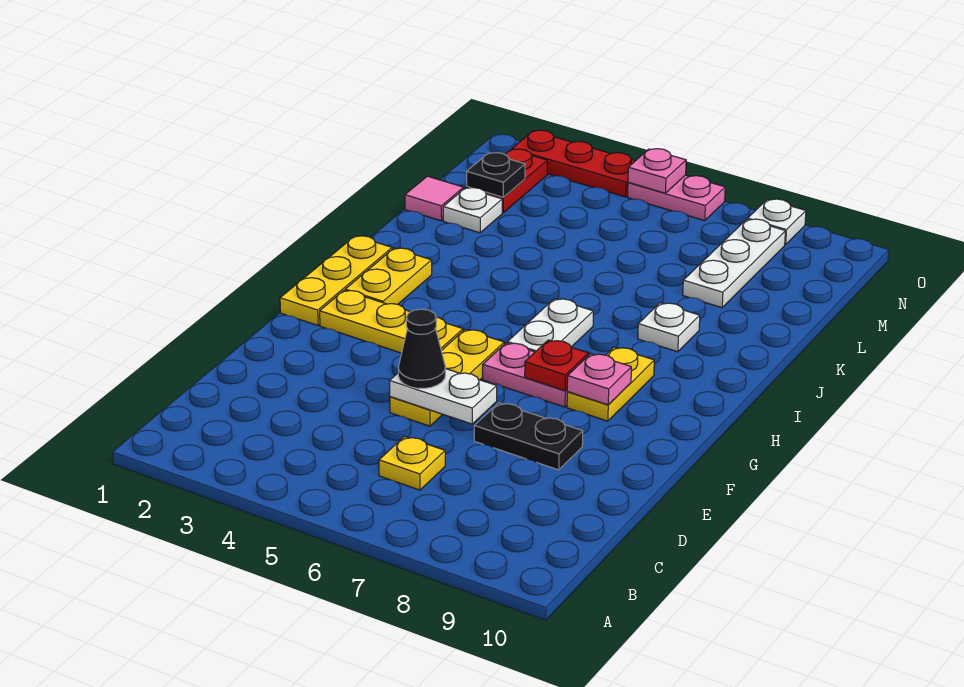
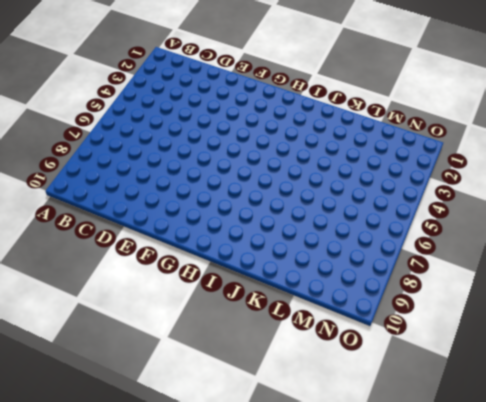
none -> yellow plate C6 level 1
none -> yellow plate E5:G5 level 1
none -> black plate E7:E8 level 1

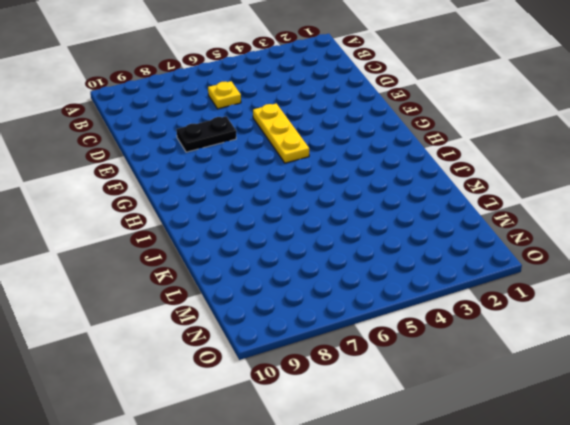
none -> yellow plate G1:I1 level 1
none -> yellow plate G2:G4 level 1
none -> pink plate G6:G7 level 1

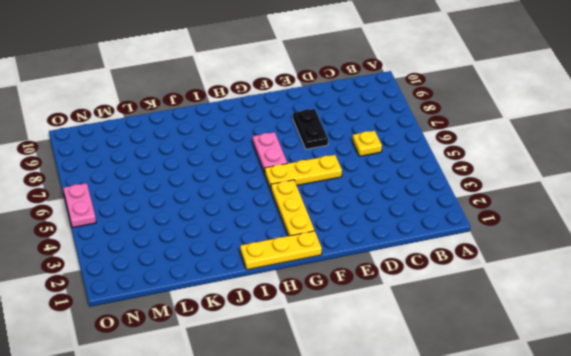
none -> yellow plate G8:H8 level 1
none -> yellow plate H2:I2 level 1
none -> white plate H6:I6 level 1

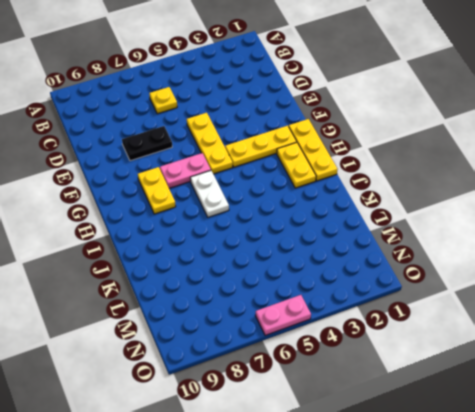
none -> white plate J8 level 1
none -> pink tile L1 level 1
none -> white plate L2 level 1

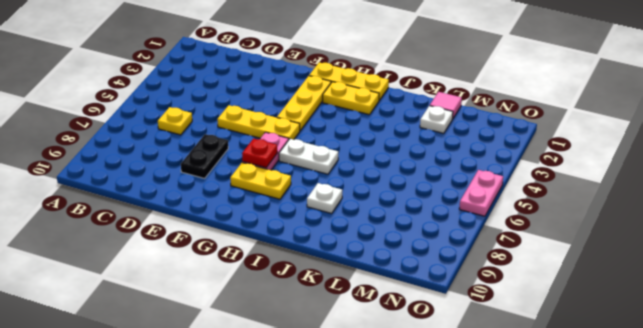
none -> white plate L8:N8 level 1
none -> red plate M2:N2 level 1
none -> red plate O2:O4 level 1

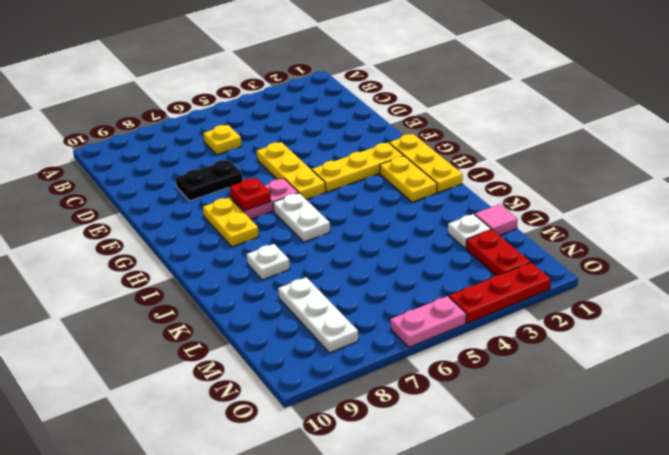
none -> white plate O8 level 1
none -> white plate E5:E6 level 2
none -> pink plate G8 level 2

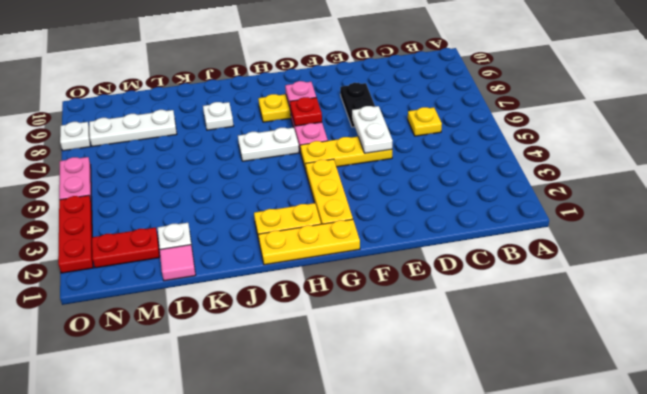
none -> black plate M2 level 2
none -> pink plate O5 level 2
none -> black cone E5 level 3

